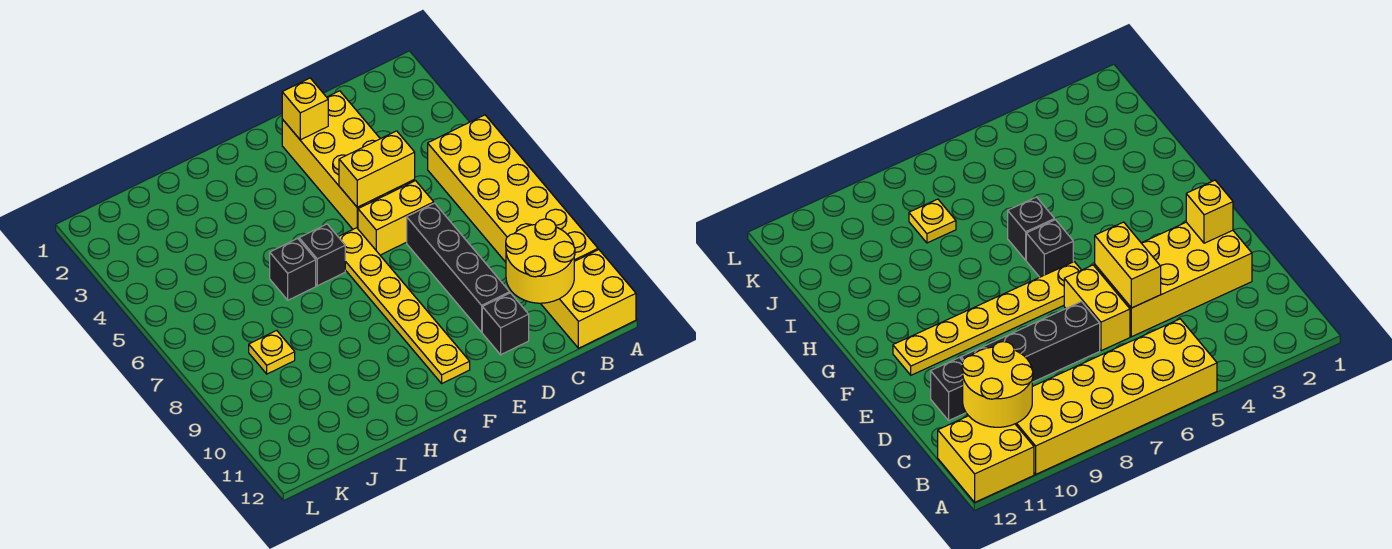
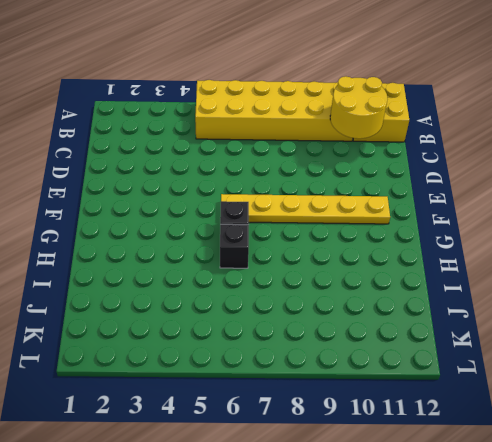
none -> yellow brick D2:E5 level 1
none -> yellow brick D6:E6 level 1
none -> black brick D7:D10 level 1

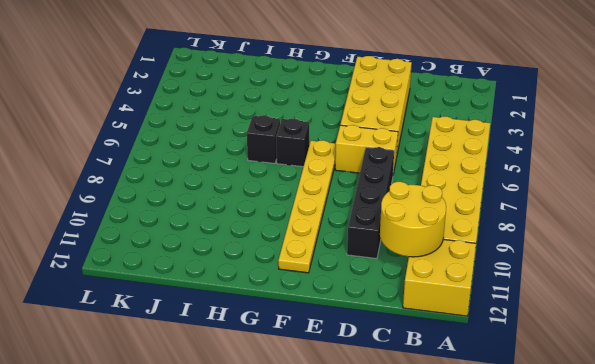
none -> black brick D11 level 1
none -> yellow plate J8 level 1
none -> yellow brick D5:E5 level 2

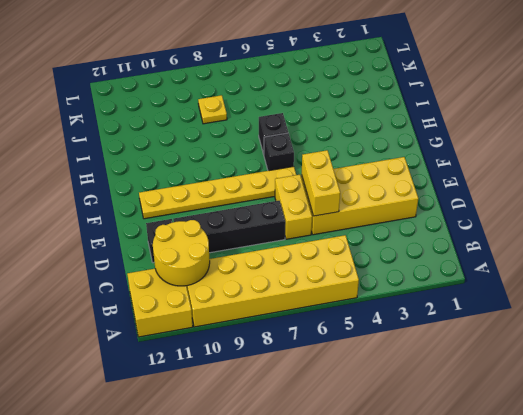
none -> yellow brick E2 level 2

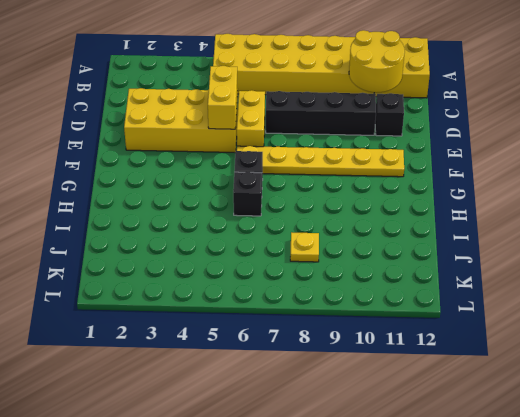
none -> yellow brick E2 level 2

